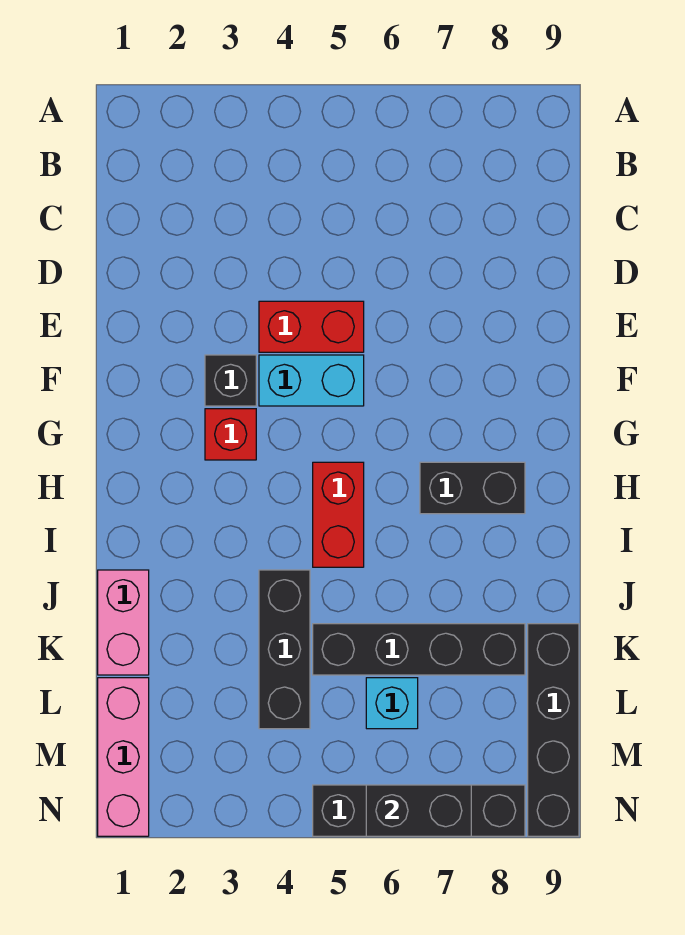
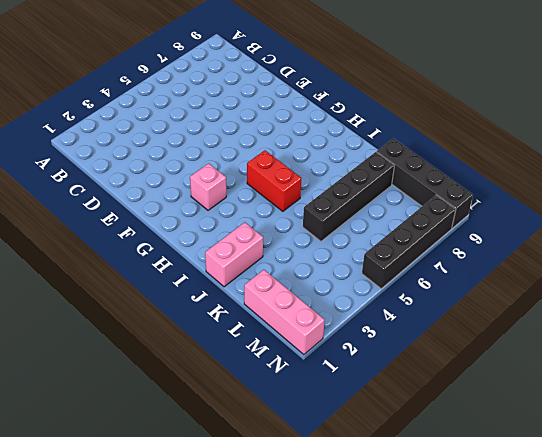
pink brick G3 level 1 -> red brick G3 level 1
pink brick J1:J2 level 1 -> pink brick J1:K1 level 1
none -> red brick E4:E5 level 1
none -> black brick F3 level 1
none -> cyan brick F4:F5 level 1

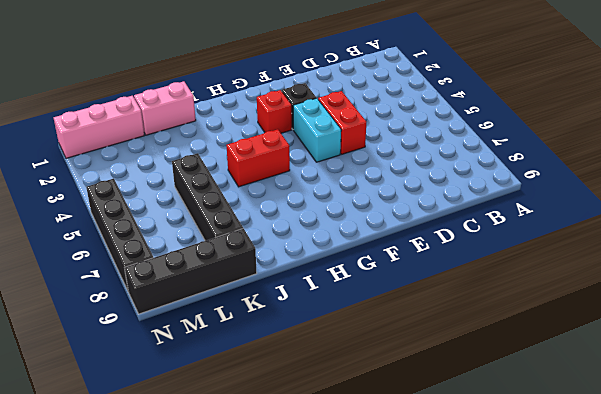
none -> black brick H7:H8 level 1
none -> black brick J4:L4 level 1
none -> cyan brick L6 level 1

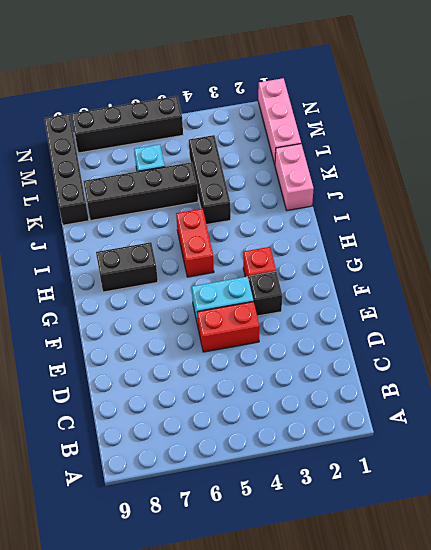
none -> black brick N6:N7 level 2

